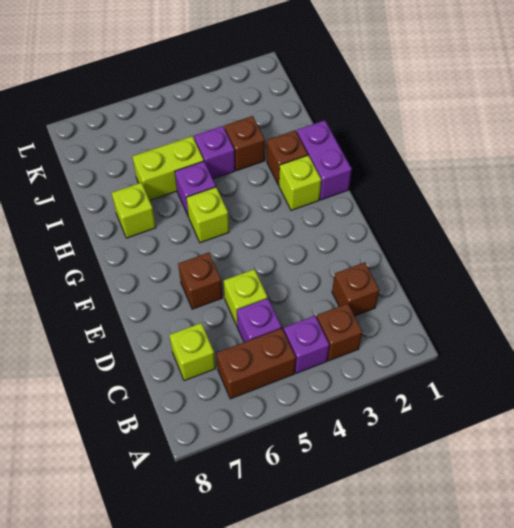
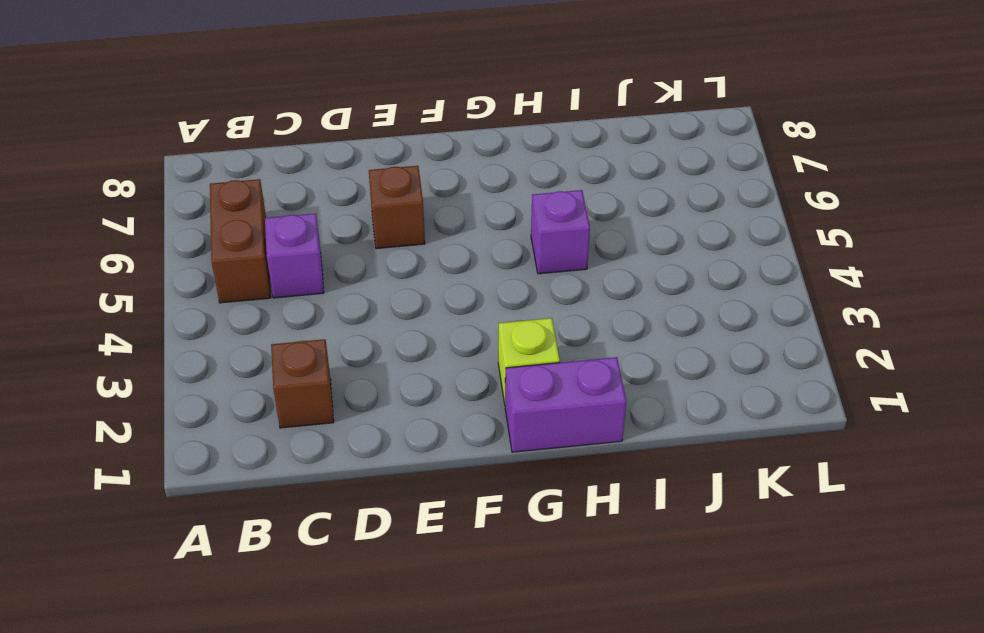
none -> brown brick B3 level 1
none -> purple brick B4 level 1
none -> lime brick C7 level 1

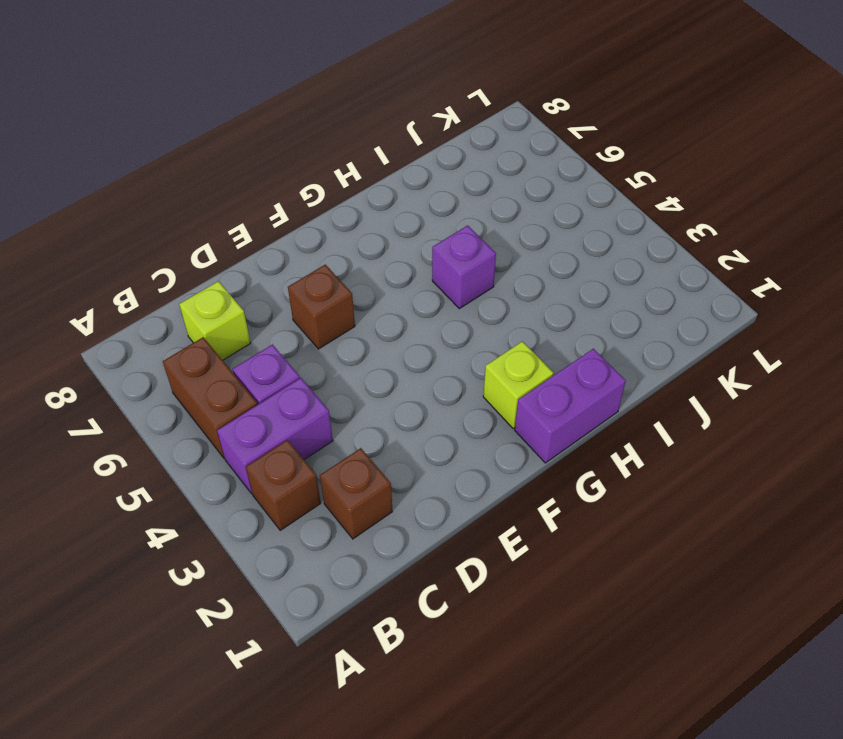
purple brick B4:C4 level 1 -> purple brick B4 level 1
none -> lime brick D5 level 1
none -> lime brick G5 level 1
none -> brown brick H2 level 1

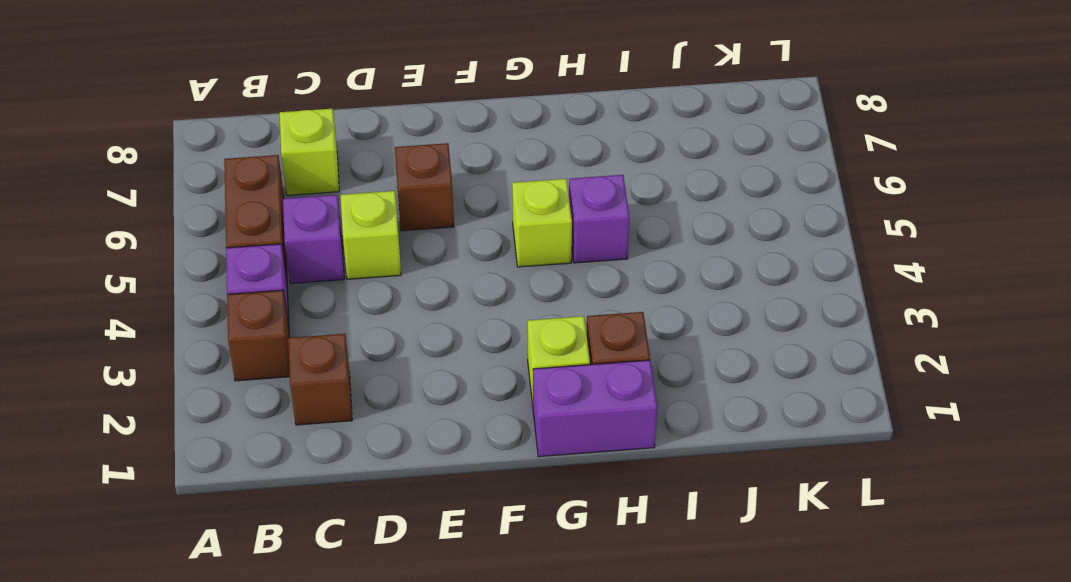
none -> lime brick H7 level 1
none -> brown brick I3 level 1
none -> purple brick I4 level 1

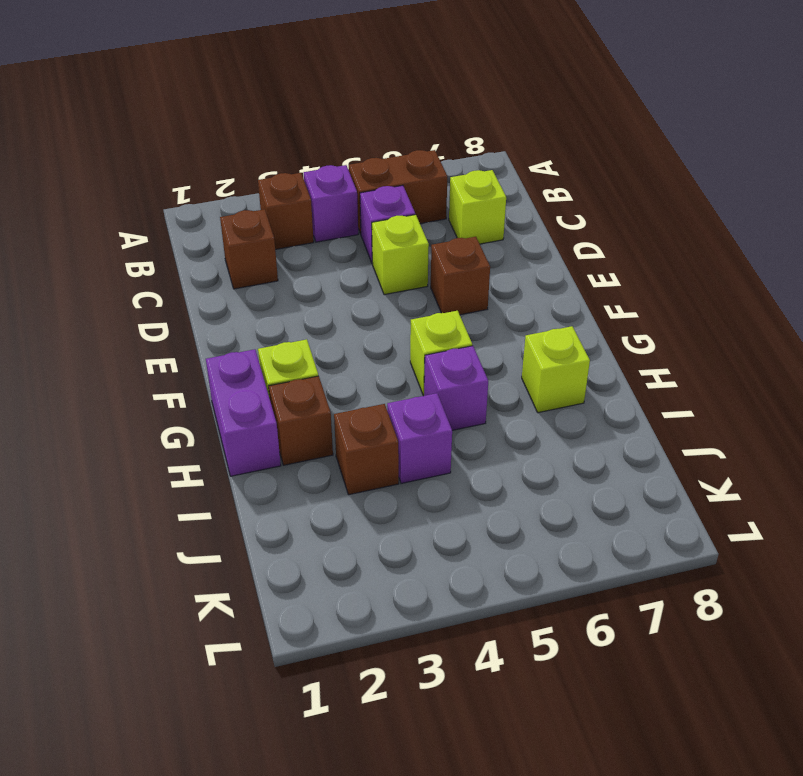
none -> lime brick I5:I6 level 1

